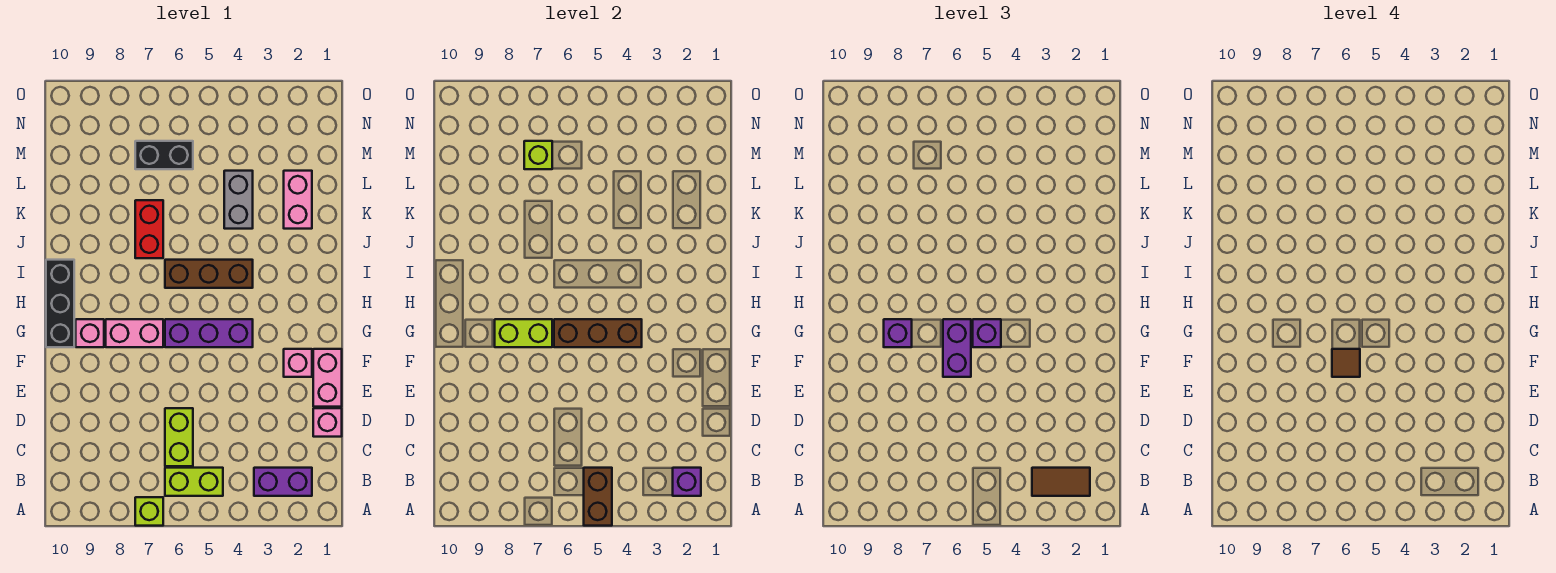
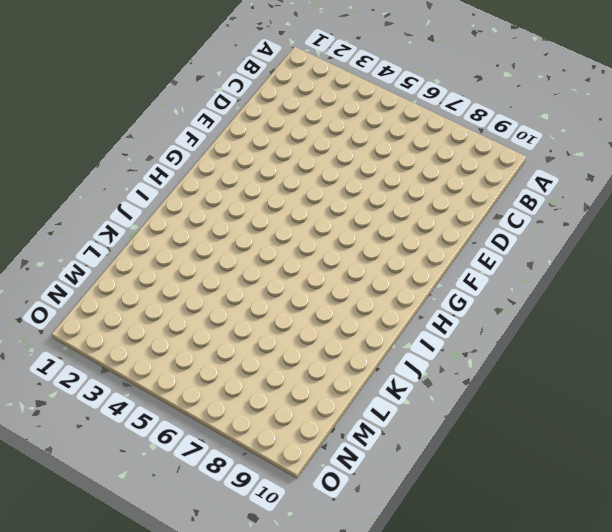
none -> lime brick A7 level 1
none -> purple brick B2:B3 level 1
none -> lime brick B5:B6 level 1

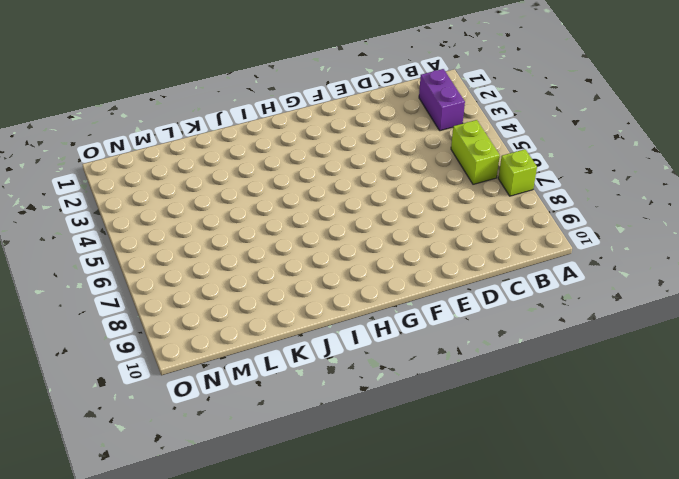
none -> lime brick C6:D6 level 1
none -> pink brick D1 level 1
none -> pink brick E1:F1 level 1

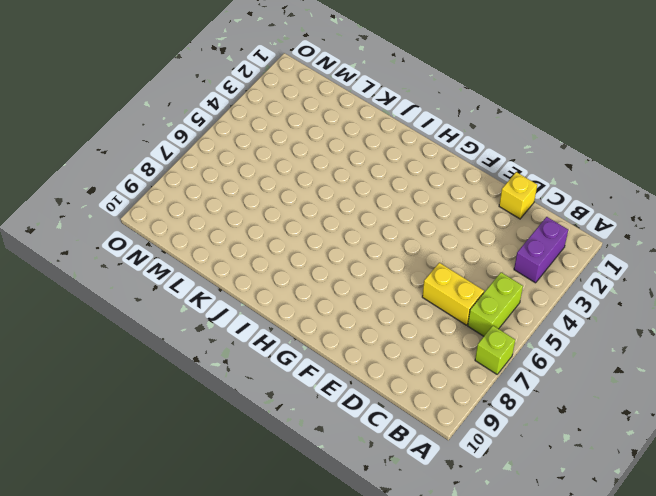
yellow brick C6:D6 level 1 -> lime brick C6:D6 level 1
yellow brick D1 level 1 -> pink brick D1 level 1
none -> pink brick E1:F1 level 1
none -> pink brick F2 level 1
none -> purple brick G4:G6 level 1

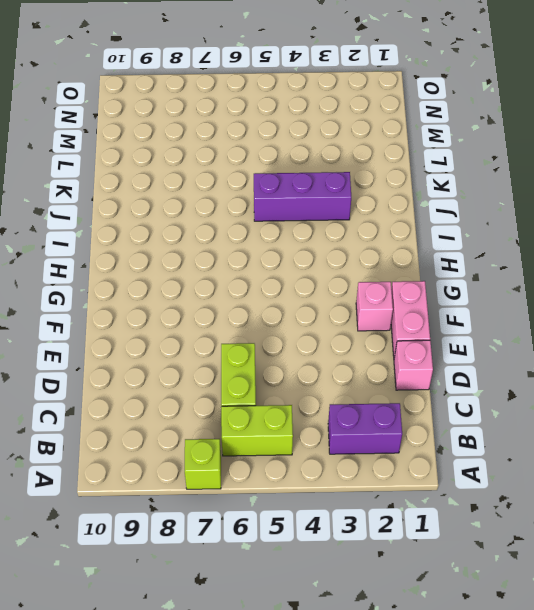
purple brick J3:J5 level 1 -> purple brick G4:G6 level 1
none -> pink brick G7:G8 level 1
none -> pink brick G9 level 1
none -> black brick G10:I10 level 1

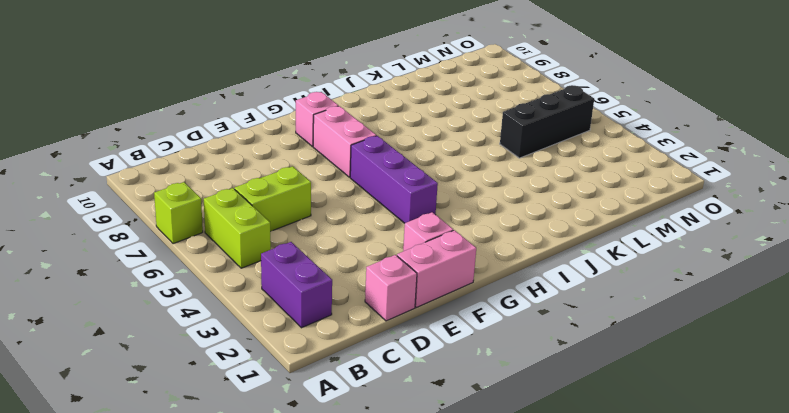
black brick L5:N5 level 1 -> black brick G10:I10 level 1
none -> brown brick I4:I6 level 1
none -> red brick J7:K7 level 1
none -> pink brick K2:L2 level 1

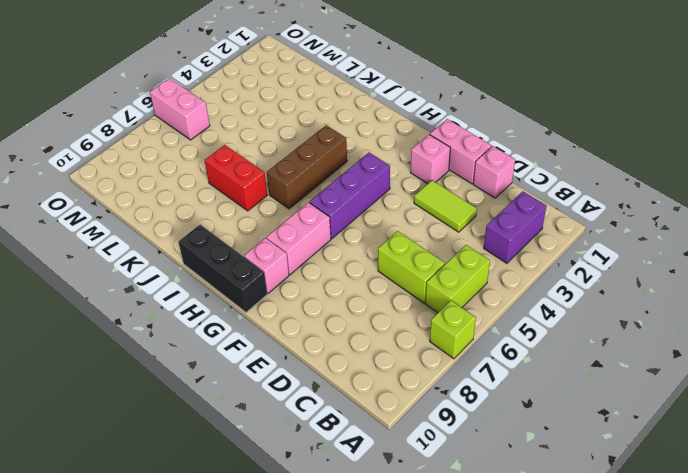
lime tile D3:E3 level 1 -> none
pink brick N6:O6 level 1 -> pink brick K2:L2 level 1
none -> grey brick K4:L4 level 1
none -> black brick M6:M7 level 1
none -> brown brick A5:B5 level 2

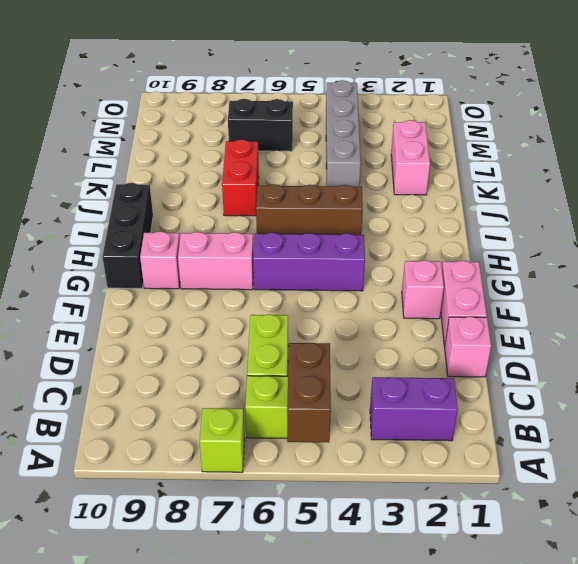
grey brick K4:N4 level 1 -> grey brick K4:L4 level 1
none -> purple brick B2 level 2
none -> brown brick G4:G6 level 2
none -> lime brick G7:G8 level 2

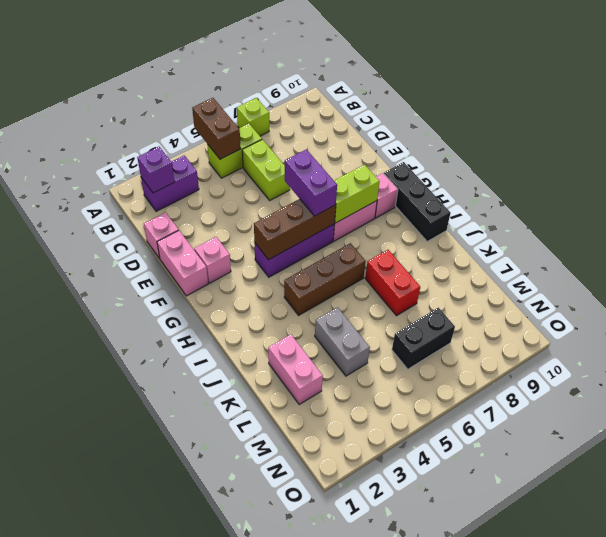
none -> lime brick M7 level 2
none -> brown tile B2:B3 level 3
none -> purple brick G5 level 3

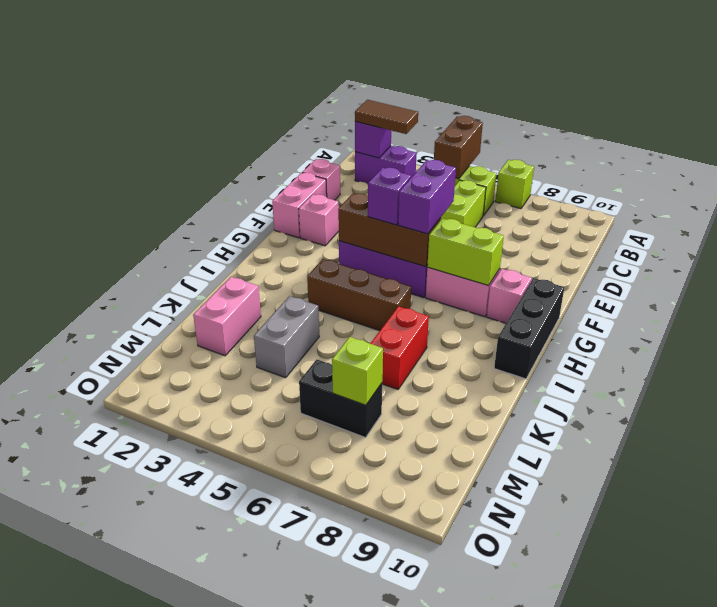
none -> purple brick G8 level 3
none -> brown tile F6 level 4

